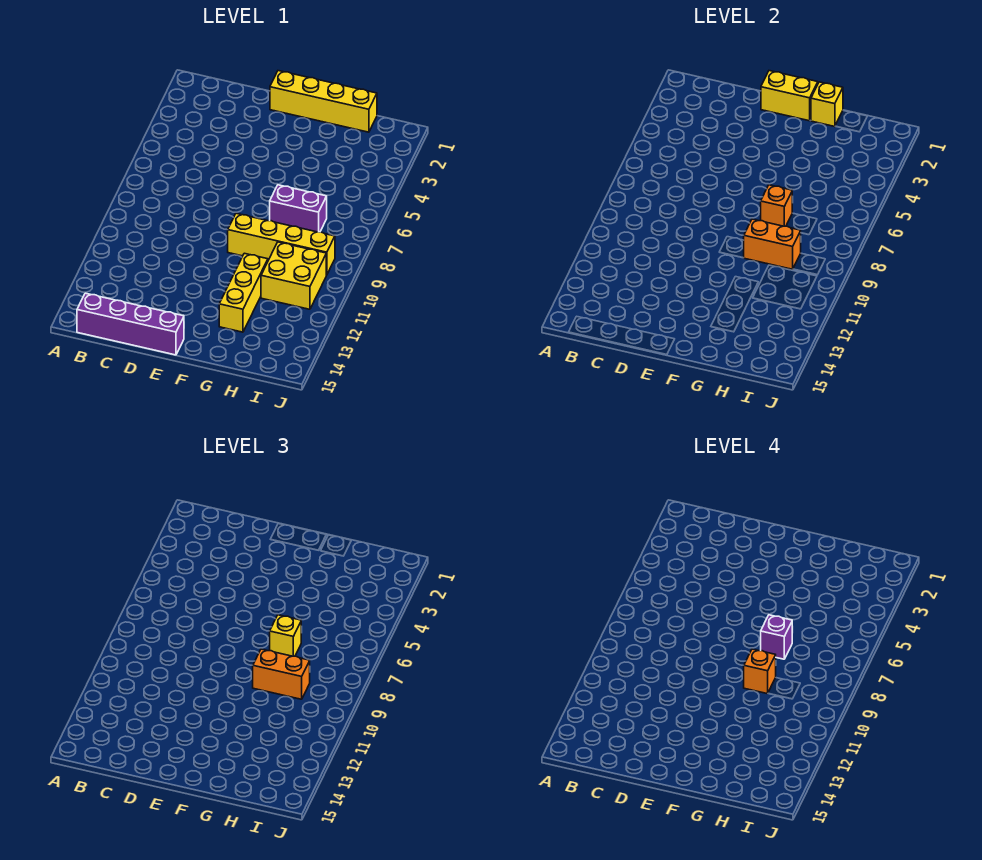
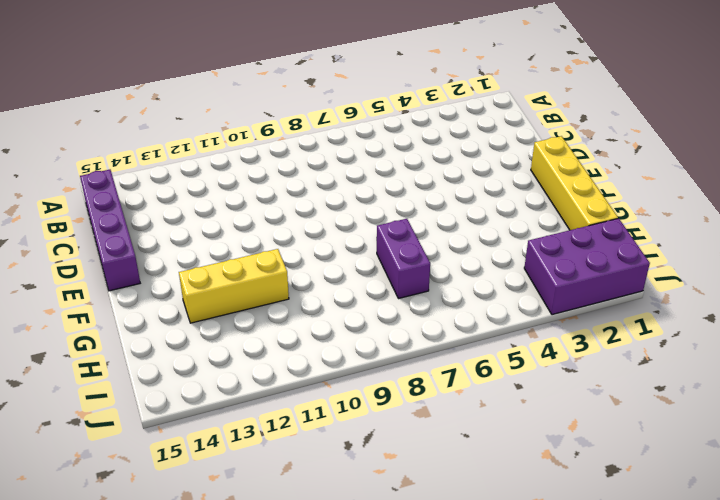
purple brick I1:J3 level 1 -> none
none -> yellow brick F9:I9 level 1
none -> yellow brick H10:I11 level 1
none -> yellow brick E1:F1 level 2

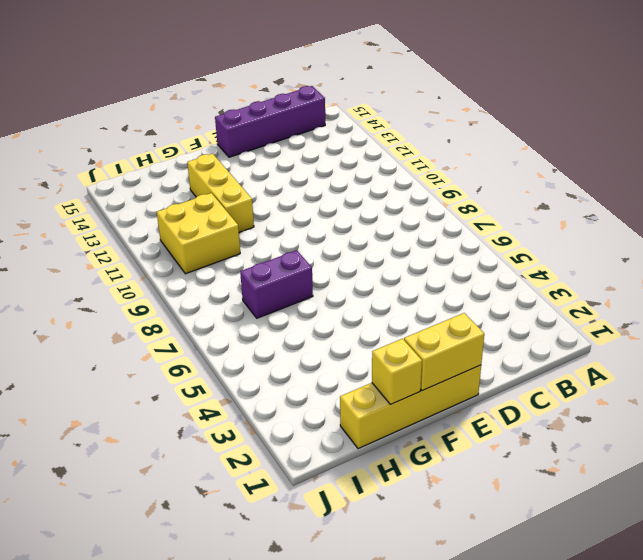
none -> yellow brick F9:I9 level 1
none -> orange brick G7 level 2
none -> orange brick G9:H9 level 2

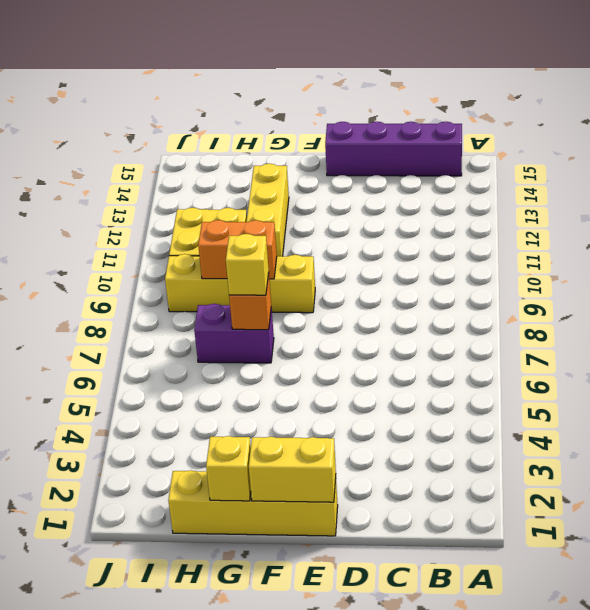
none -> orange brick G9:H9 level 3
none -> purple brick G7 level 4
none -> orange brick G9 level 4

